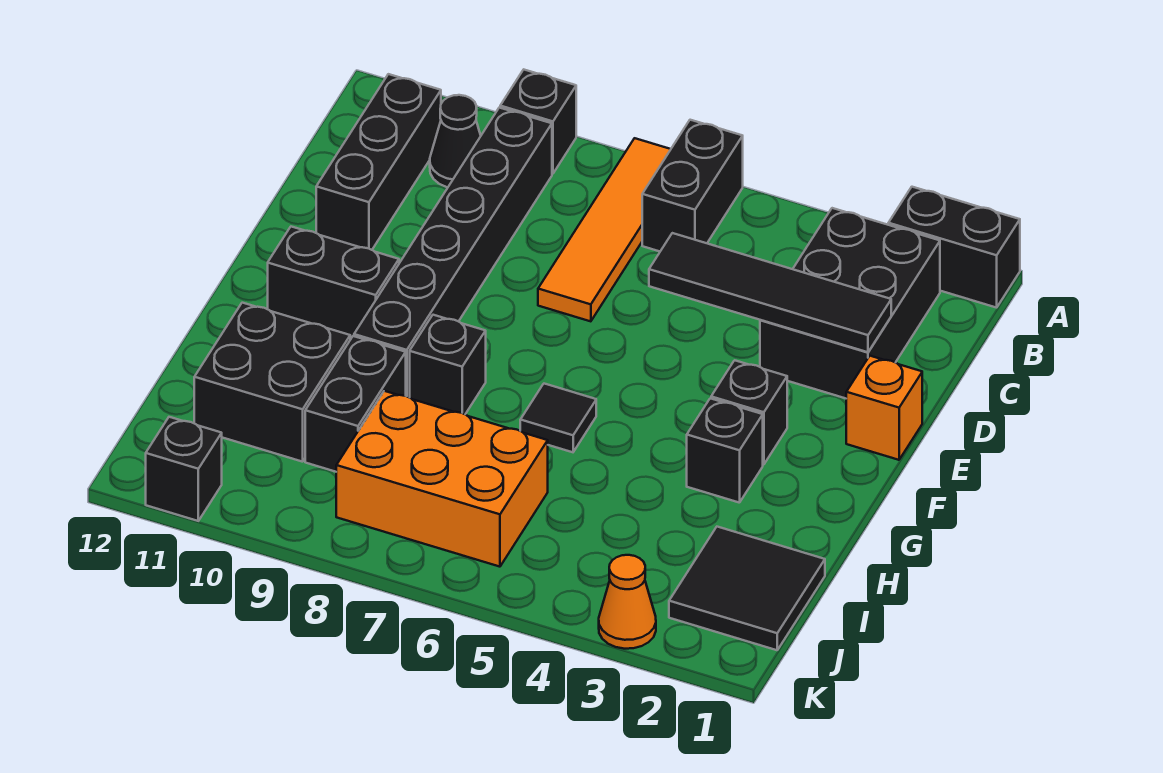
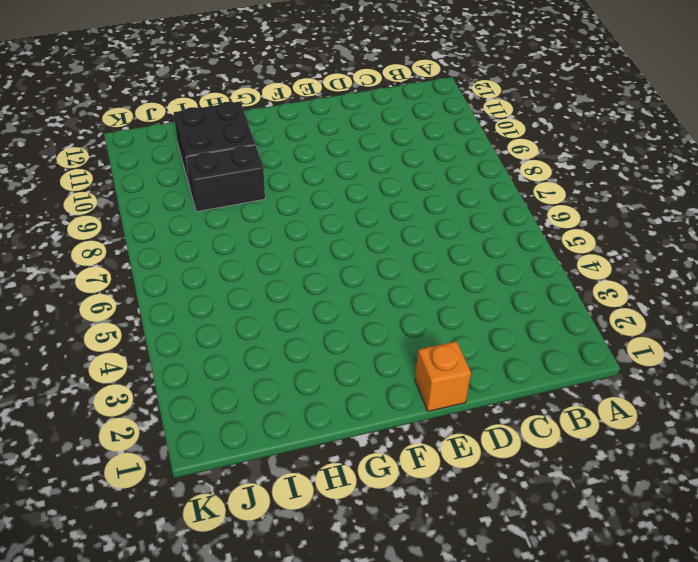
none -> black brick A1:A2 level 1
none -> black brick A6:B6 level 1
none -> orange tile A7:D7 level 1

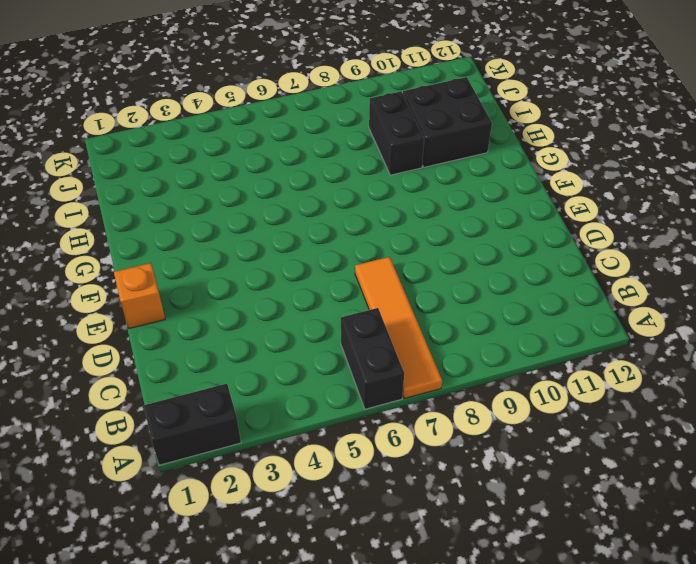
none -> black brick A9 level 1
none -> black brick B2:D3 level 1
none -> black brick B9:G9 level 1

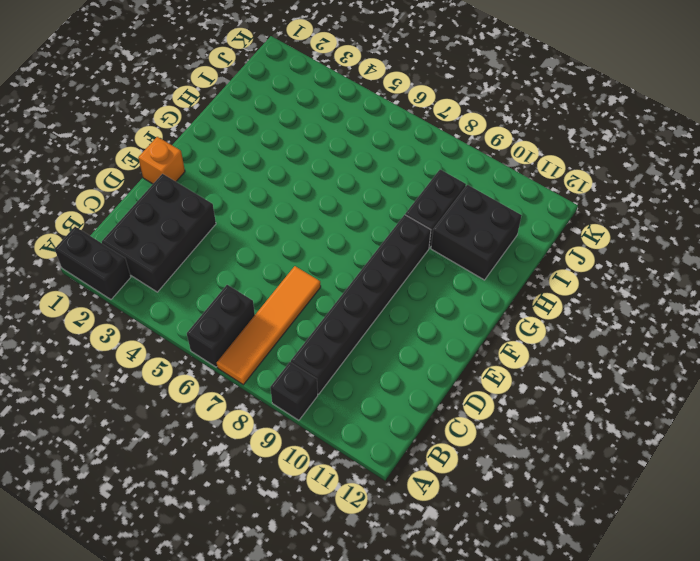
none -> black cone B10 level 1
none -> black brick B11:D11 level 1
none -> black brick F3 level 1

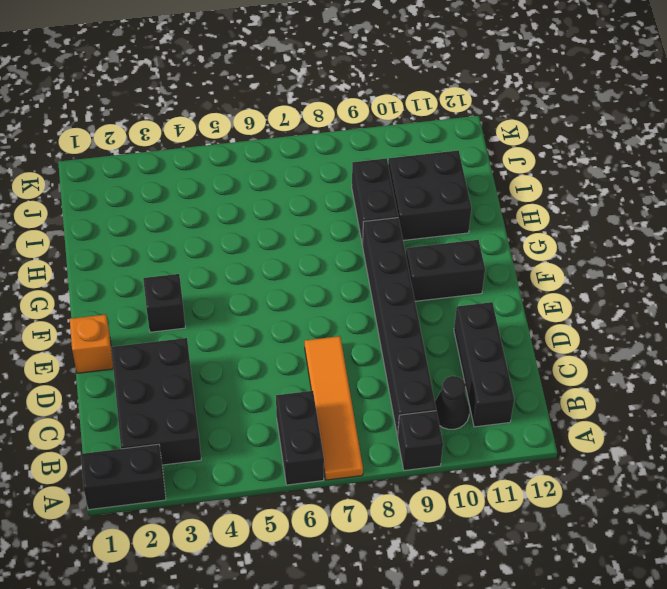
none -> black brick G3 level 1
none -> black tile G6 level 1
none -> black brick G8 level 1

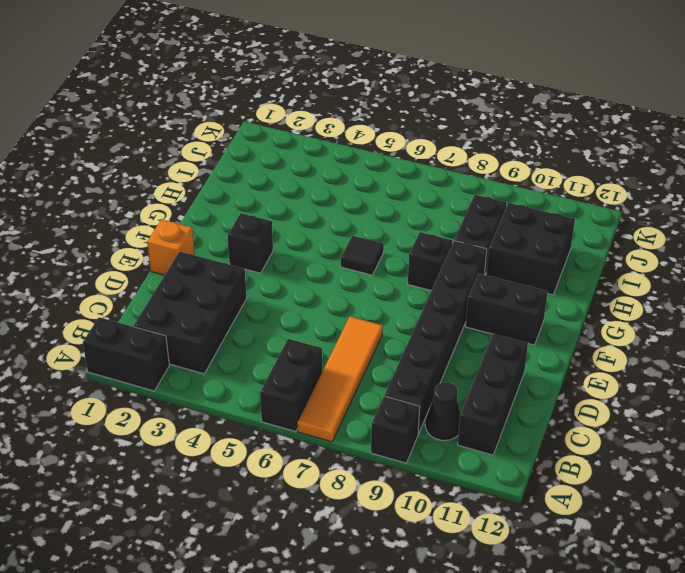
none -> black brick G3 level 1
none -> black tile I1:J2 level 1
none -> orange brick I6:J8 level 1

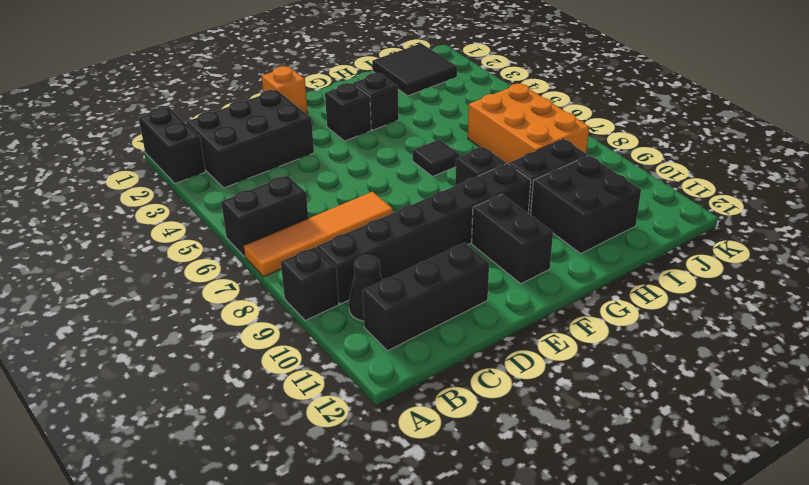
none -> orange cone K3 level 1
none -> black brick K11 level 1
none -> black tile D2:D5 level 2

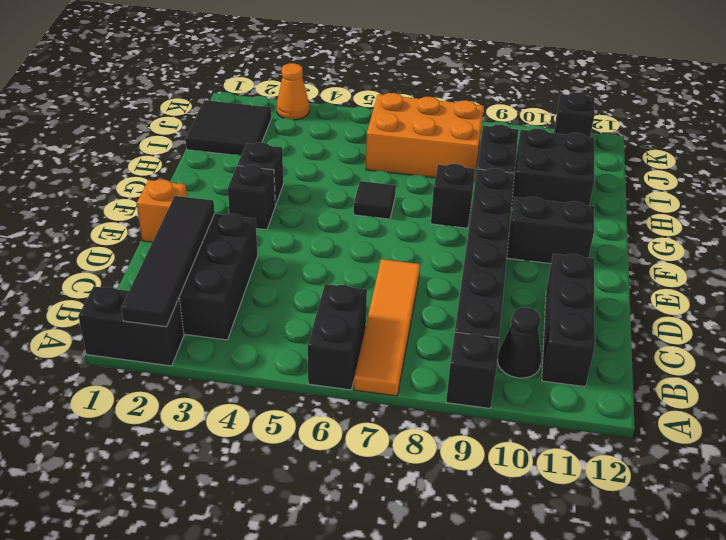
black tile A2:D2 level 2 -> black tile D2:D5 level 2

